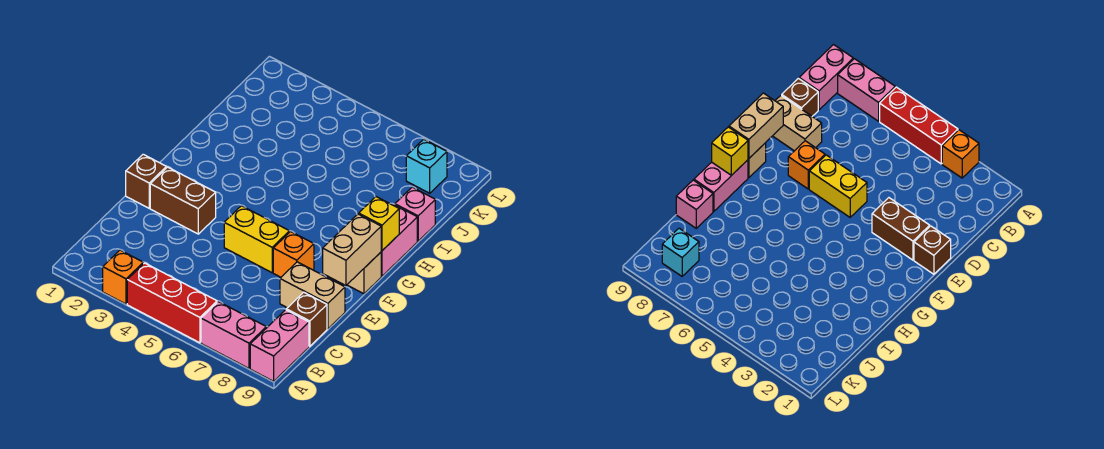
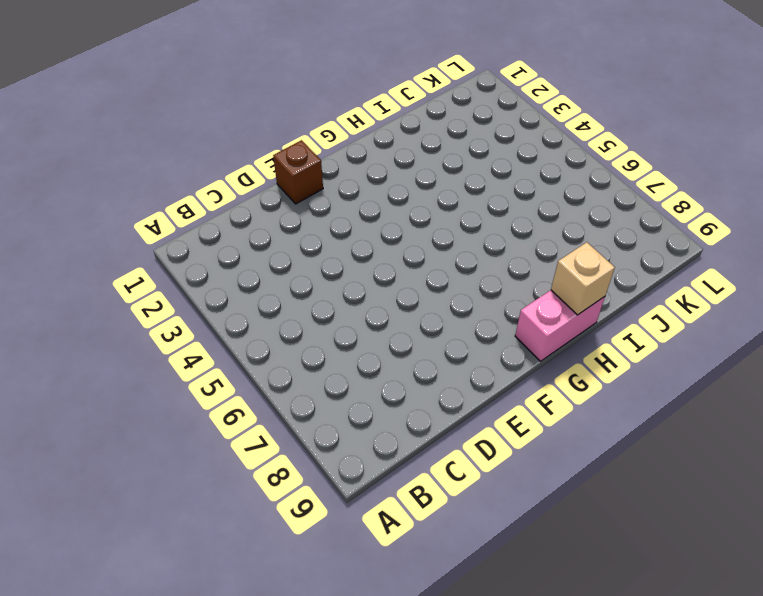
tan brick H9 level 2 -> tan brick F9 level 1
none -> orange brick A3 level 1
none -> red brick A4:A6 level 1
none -> pink brick A7:A8 level 1

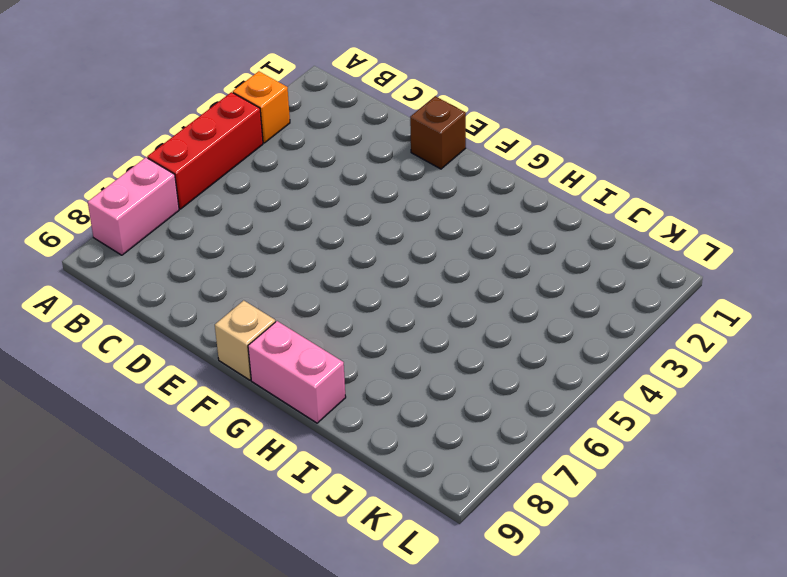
none -> pink brick A9:B9 level 1
none -> brown brick C9 level 1
none -> tan brick D8:D9 level 1

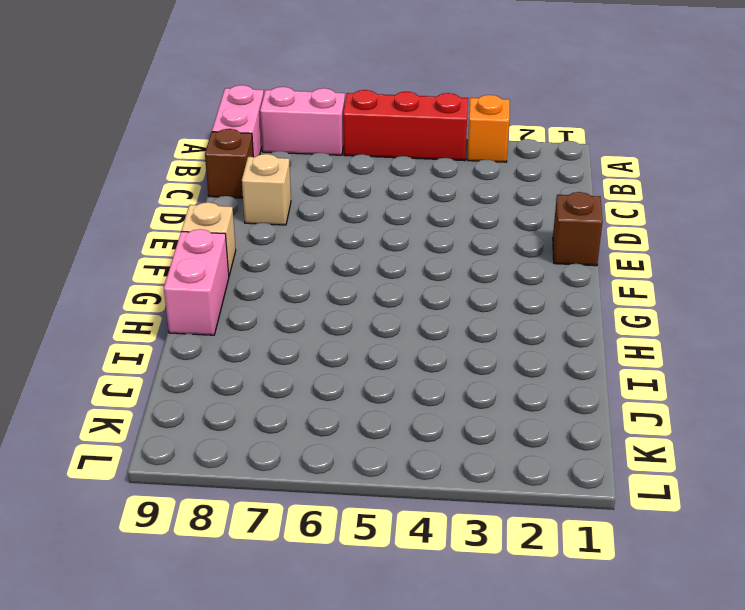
tan brick D8 level 1 -> tan brick D8:D9 level 1
none -> brown brick E2:E3 level 1
none -> yellow brick E5:E6 level 1
none -> orange brick E7 level 1

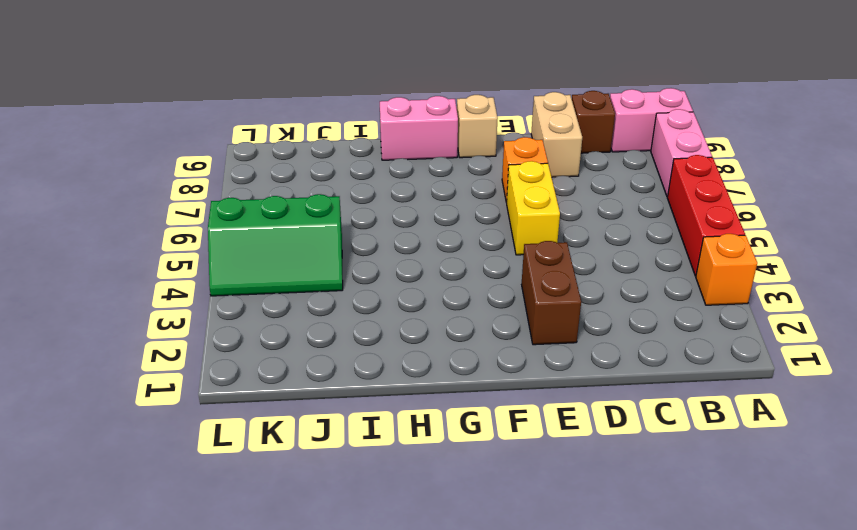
green slope J4:L5 level 1 top 5 -> none
none -> brown brick E1 level 1
none -> pink brick I9 level 1
none -> cyan brick K8 level 1

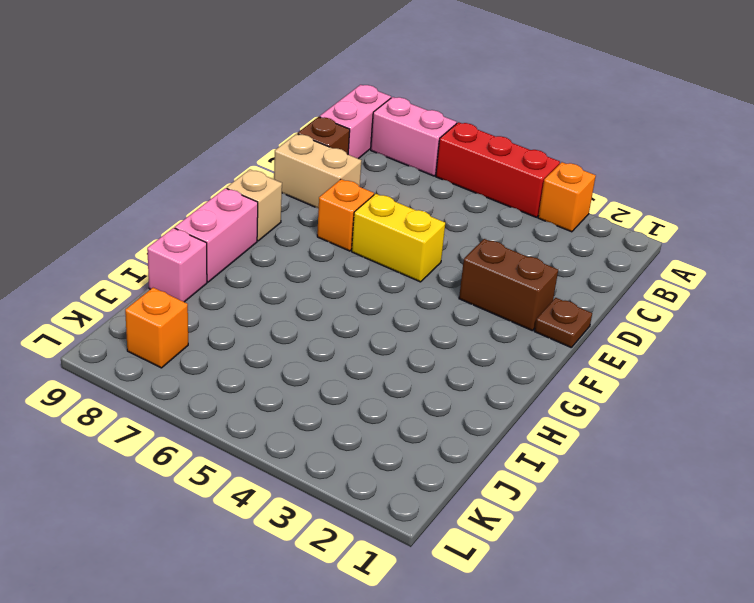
brown plate E1 level 1 -> brown brick E1 level 1
orange brick K8 level 1 -> cyan brick K8 level 1
none -> tan brick E9:F9 level 2
none -> yellow brick G9 level 2

